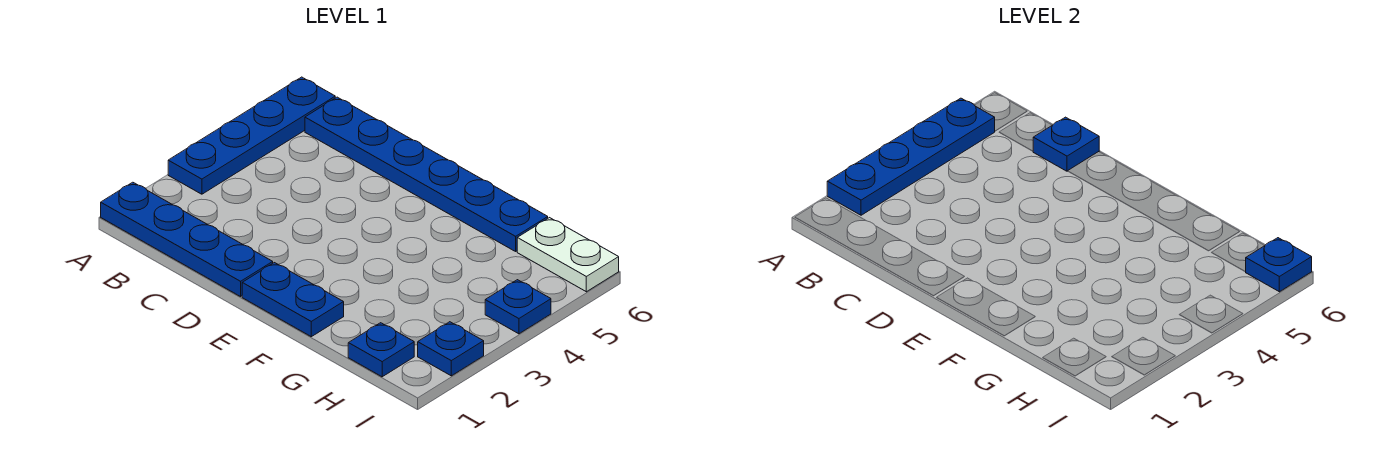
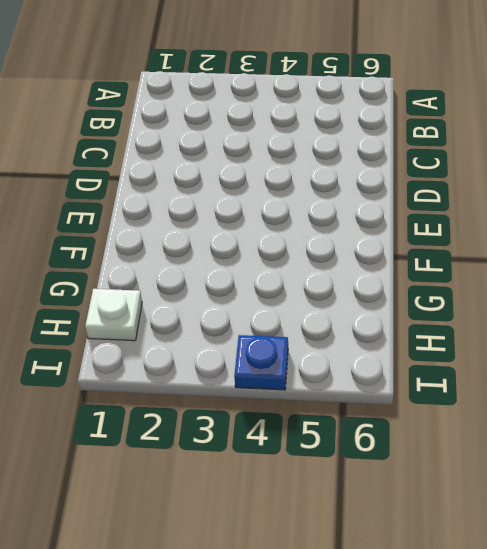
white plate H1 level 1 -> blue plate H1 level 1
none -> blue plate A1:D1 level 1
none -> blue plate A3:A6 level 1

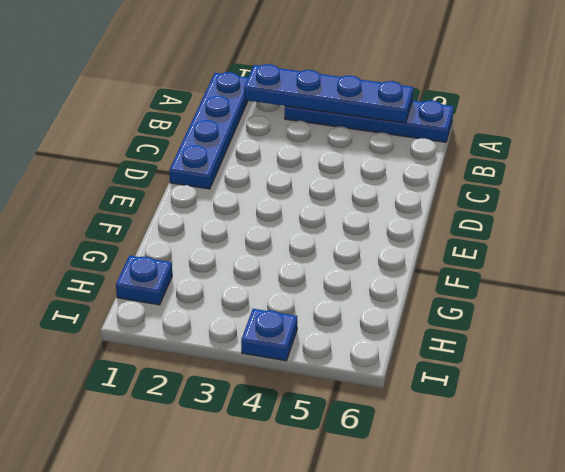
none -> blue plate B6:G6 level 1
none -> blue plate E1:F1 level 1

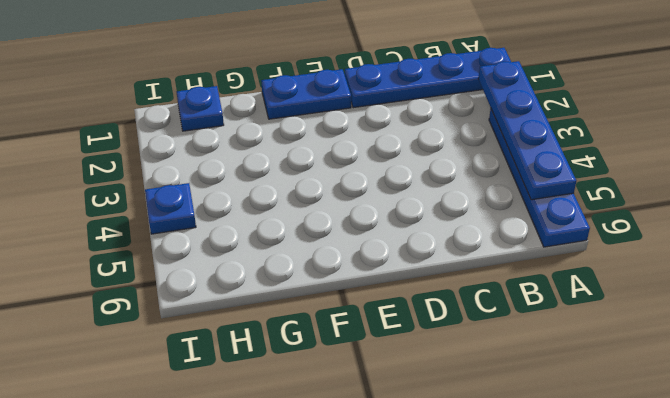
none -> blue plate B6:G6 level 1
none -> white plate H6:I6 level 1

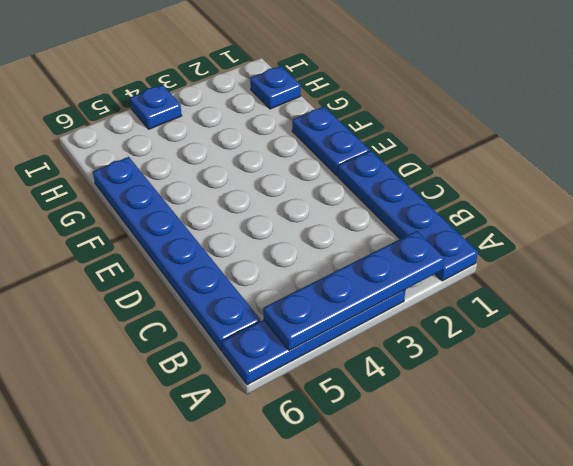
none -> white plate H6:I6 level 1
none -> blue plate I2 level 1

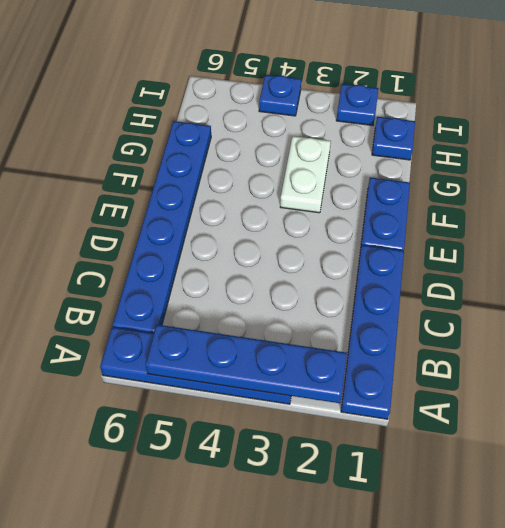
white plate F3:G3 level 1 -> white plate H6:I6 level 1
none -> blue plate C6 level 2
none -> blue plate I6 level 2

